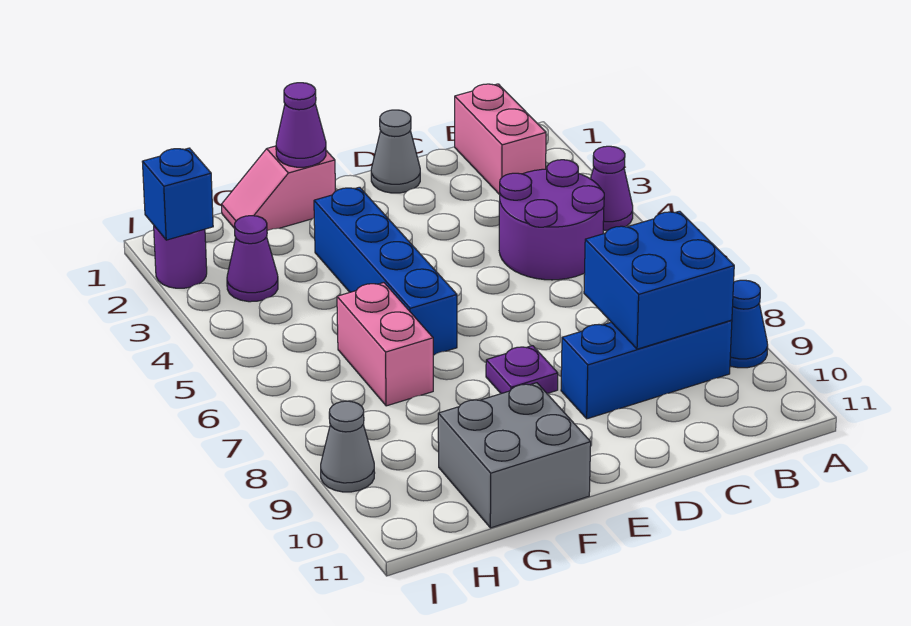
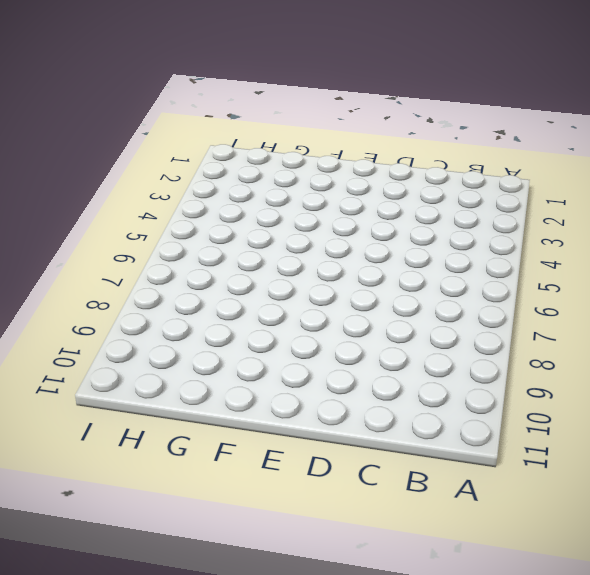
none -> purple cone A4 level 1
none -> blue cone A9 level 1
none -> pink brick B1:B2 level 1

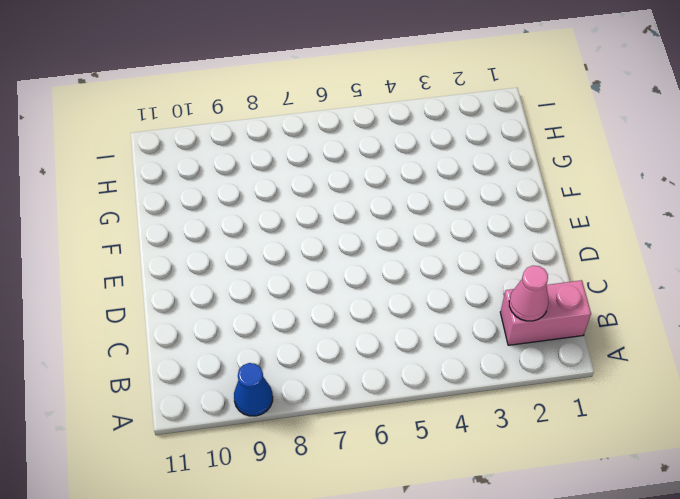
pink cone B2 level 2 -> none
none -> purple cone A4 level 1
none -> purple round brick B4:C5 level 1
none -> blue brick B9:D9 level 1

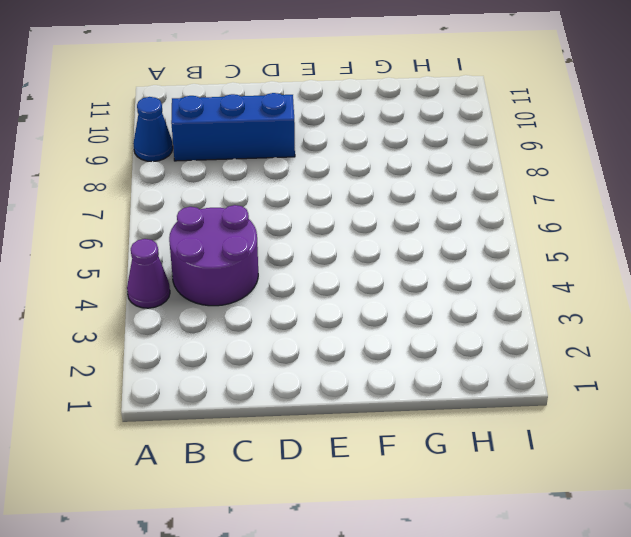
none -> pink brick B1:B2 level 1
none -> grey cone D1 level 1
none -> purple plate E8 level 1

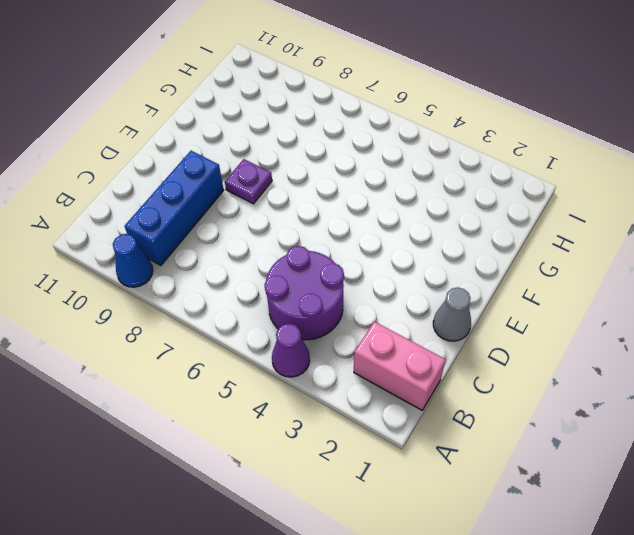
none -> pink slope F1:G1 level 1 top F
none -> blue brick F3:F6 level 1
none -> grey brick F10:G11 level 1

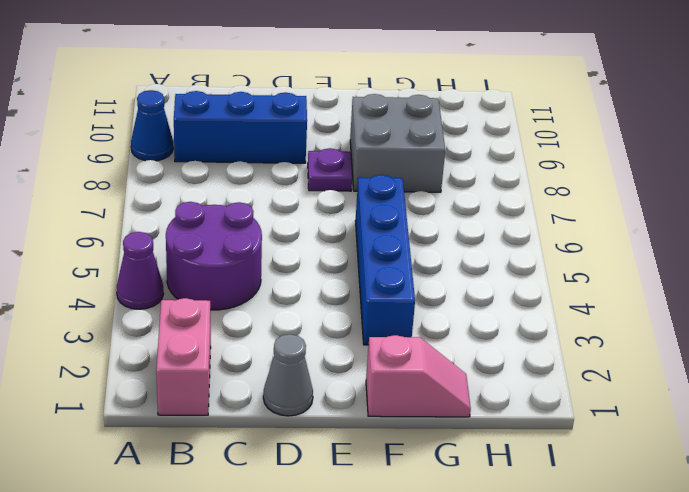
grey brick F8:G9 level 1 -> grey brick F10:G11 level 1
none -> pink brick G6:G7 level 1
none -> purple cone H3 level 1
none -> purple round brick I2 level 1

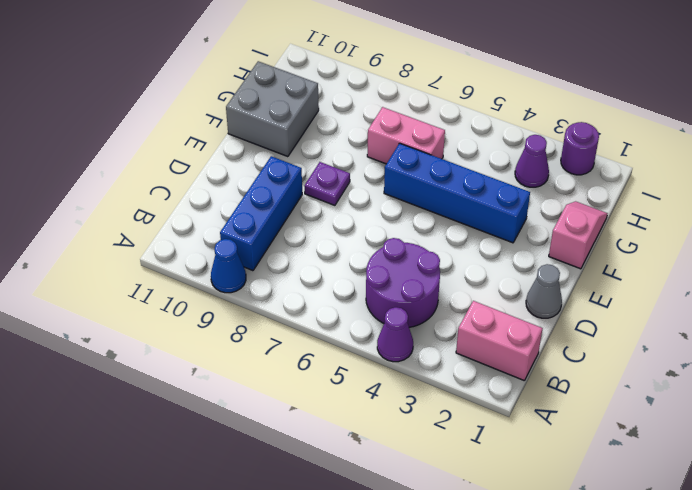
none -> grey cone I9 level 1
none -> blue brick B8:C9 level 2
none -> purple cone F1 level 2

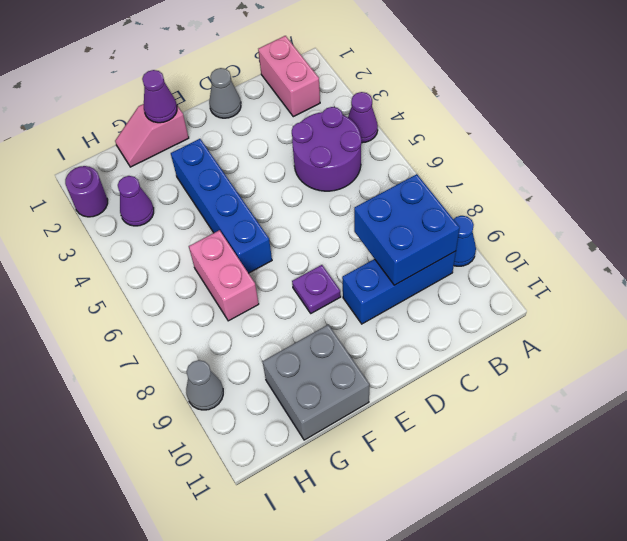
none -> blue brick I2 level 2

